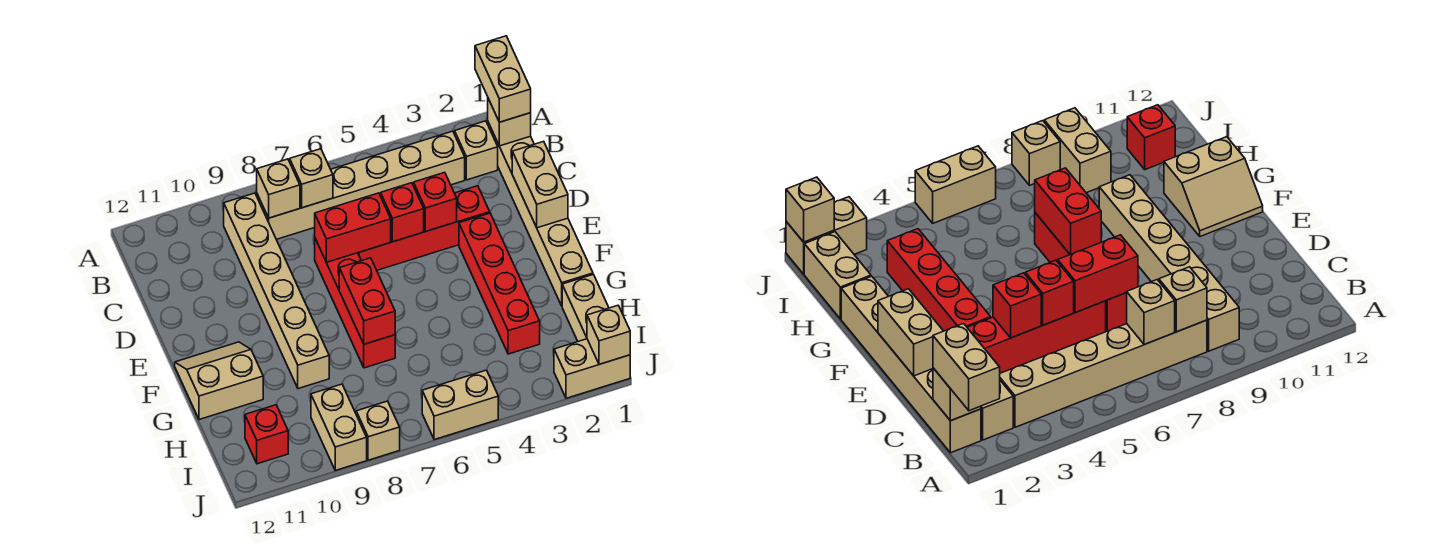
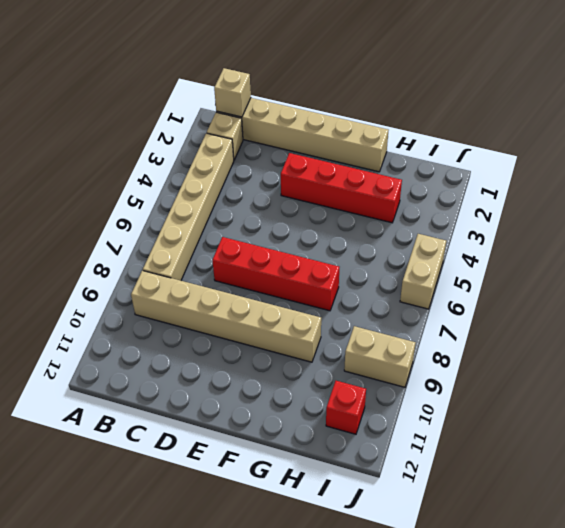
none -> red brick D3:D6 level 1
none -> tan slope F11:G12 level 1 top G
none -> tan brick H1:I1 level 1

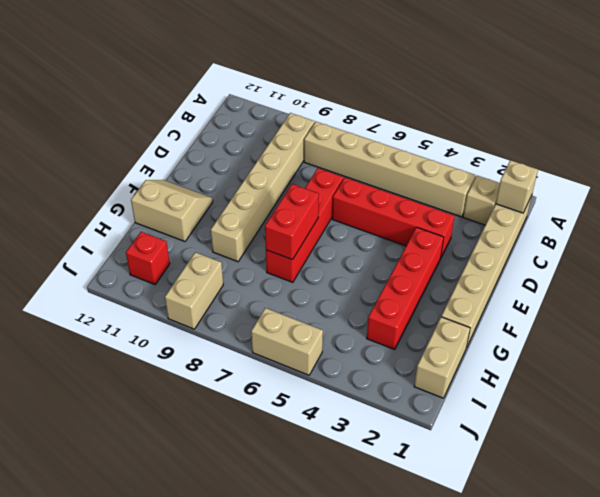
none -> tan brick J1:J2 level 1
none -> tan brick J8 level 1
none -> tan brick B7 level 2

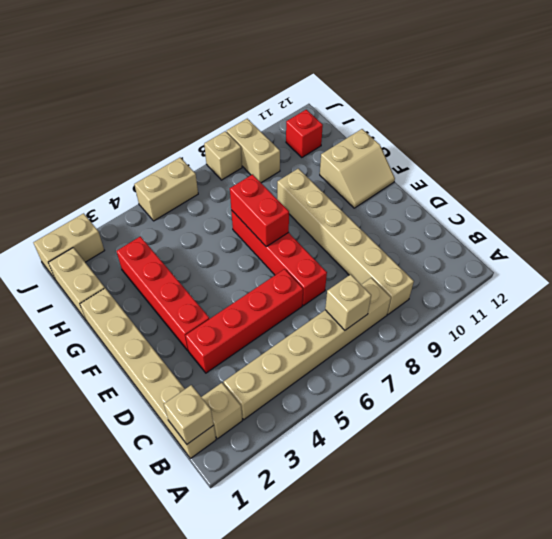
none -> tan brick B8 level 2
none -> tan brick D1:E1 level 2
none -> red brick D4 level 2

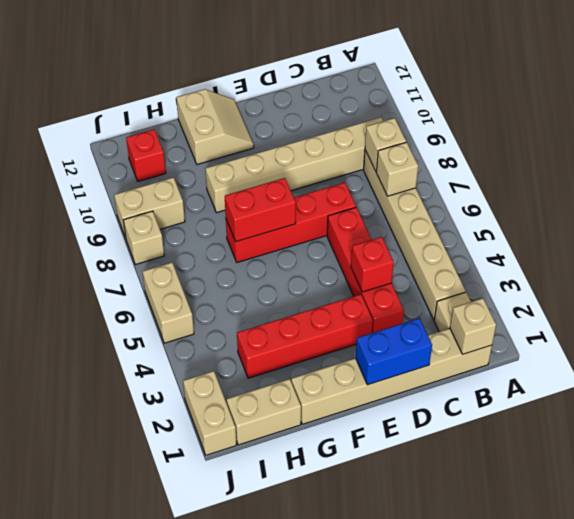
blue brick D1:E1 level 2 -> tan brick D1:E1 level 2
none -> red brick D5 level 2
none -> red brick D6:D7 level 2
none -> tan brick J1 level 2

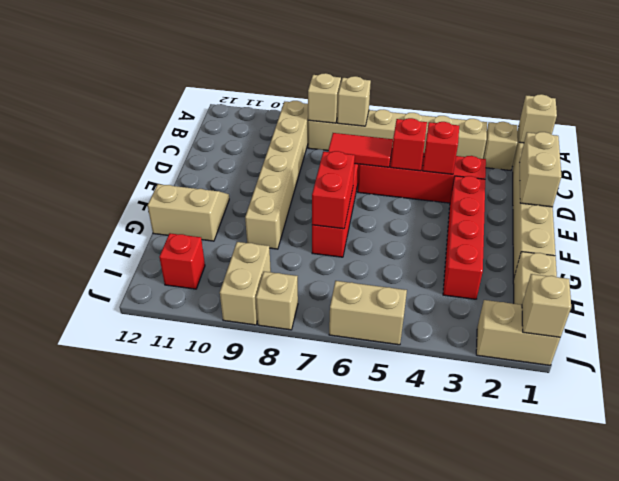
red tile D6:D7 level 2 -> red brick D6:D7 level 2
none -> tan brick A1:B1 level 3

